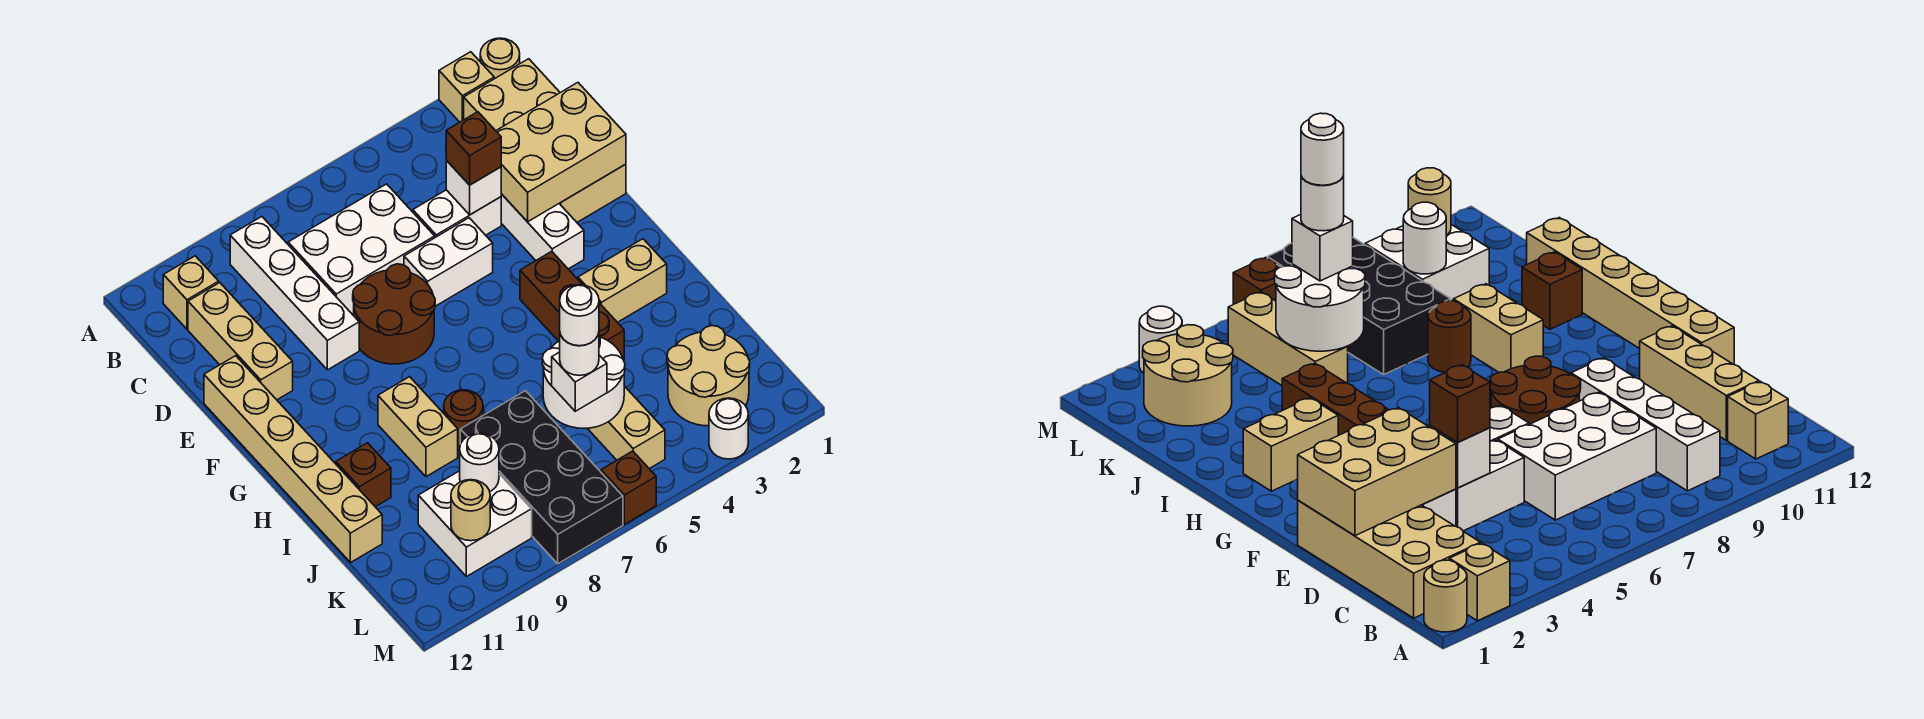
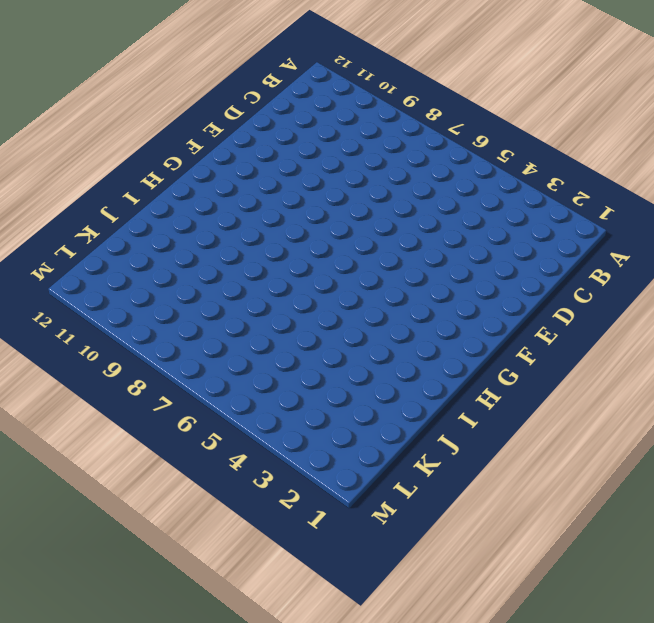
none -> tan round brick A1 level 1
none -> tan brick A2 level 1
none -> tan brick B1:E2 level 1
none -> white brick B9:E9 level 1

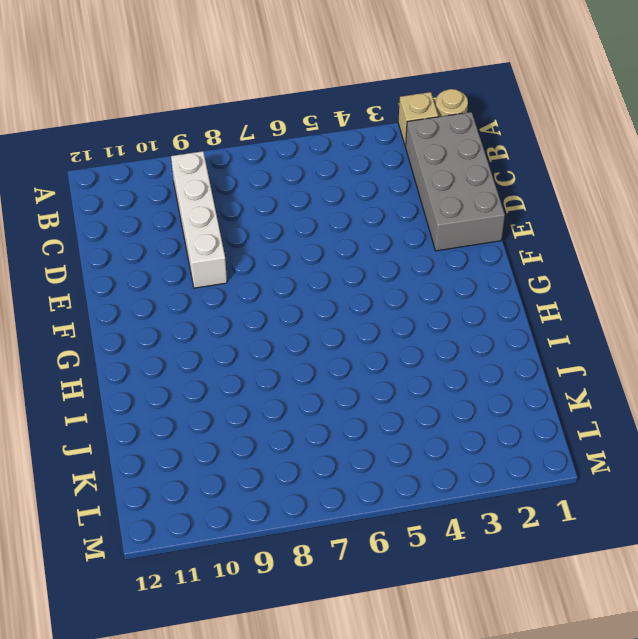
grey brick B1:E2 level 1 -> tan brick B1:E2 level 1
none -> tan brick B11 level 1
none -> white brick C6:D8 level 1
none -> tan brick C11:E11 level 1
none -> white brick D3:F3 level 1

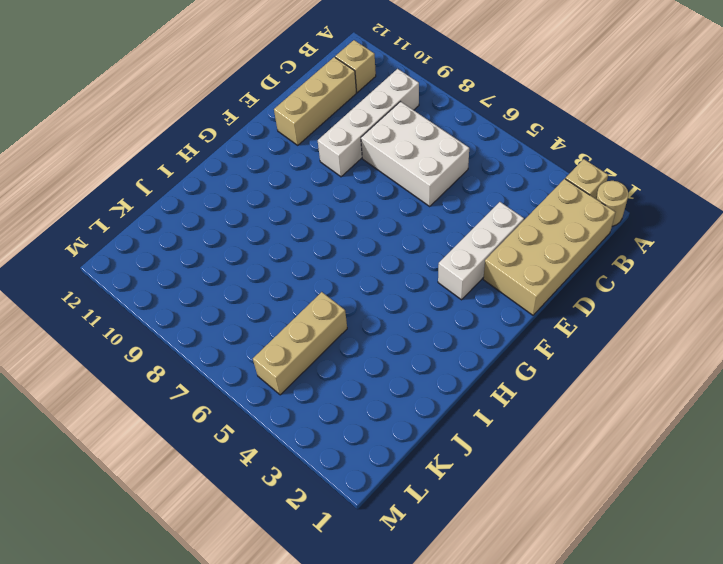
none -> white brick D4:D5 level 1
none -> white brick E5:E6 level 1
none -> brown round brick E7:F8 level 1
none -> tan brick E12:J12 level 1

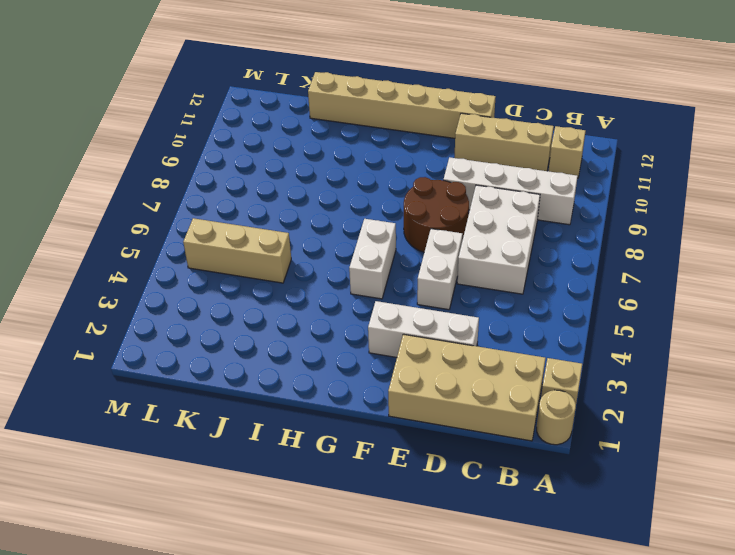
white brick G5:G6 level 1 -> white brick D4:D5 level 1
none -> brown brick G4:I4 level 1
none -> tan brick H2:H3 level 1
none -> tan brick H9:I9 level 1
none -> brown round brick I8 level 1

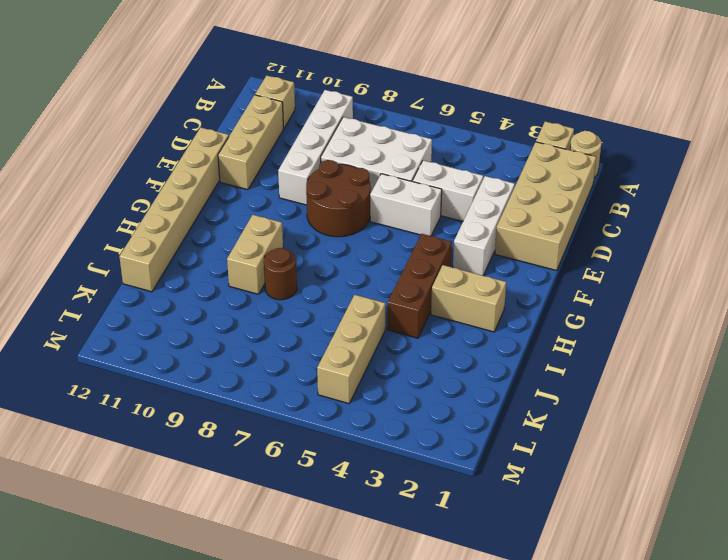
none -> brown brick I11 level 1
none -> black brick J7:M8 level 1
none -> tan round brick K2:L3 level 1
none -> white brick K9:L10 level 1

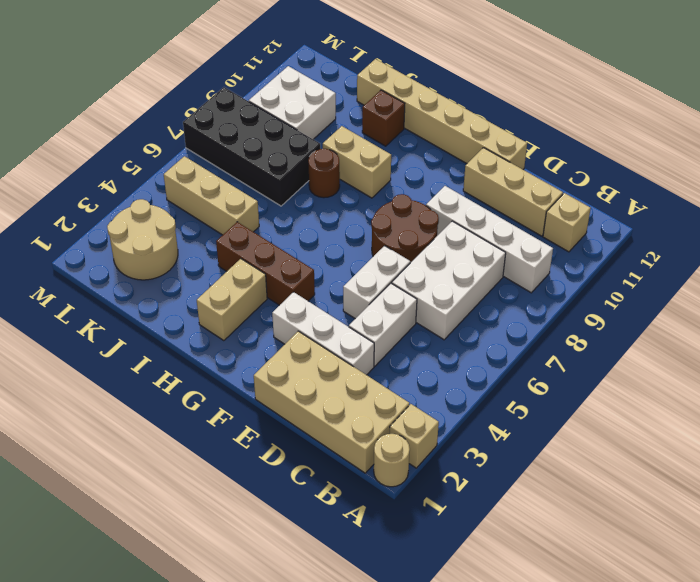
none -> white round brick M3 level 1
none -> brown brick M6 level 1
none -> tan brick D1:E3 level 2
none -> white brick D4 level 2

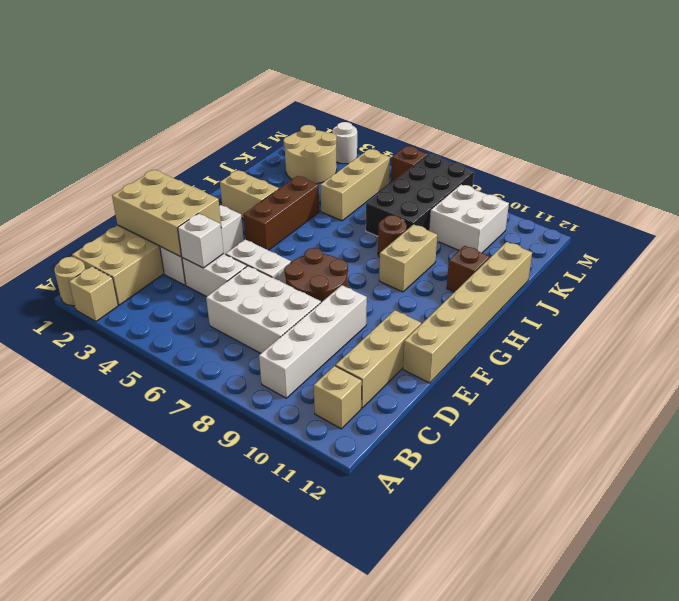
none -> white round brick J5:K6 level 2
none -> white round brick K9 level 2
none -> tan round brick L10 level 2
none -> brown brick D4 level 3

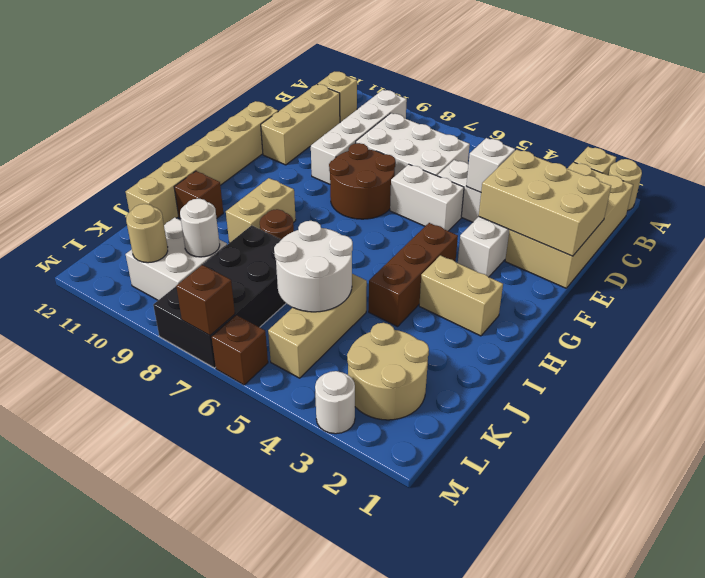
brown brick M7 level 2 -> brown brick D4 level 3
none -> white brick K6 level 3
none -> white round brick K6 level 4
none -> white round brick K6 level 5

